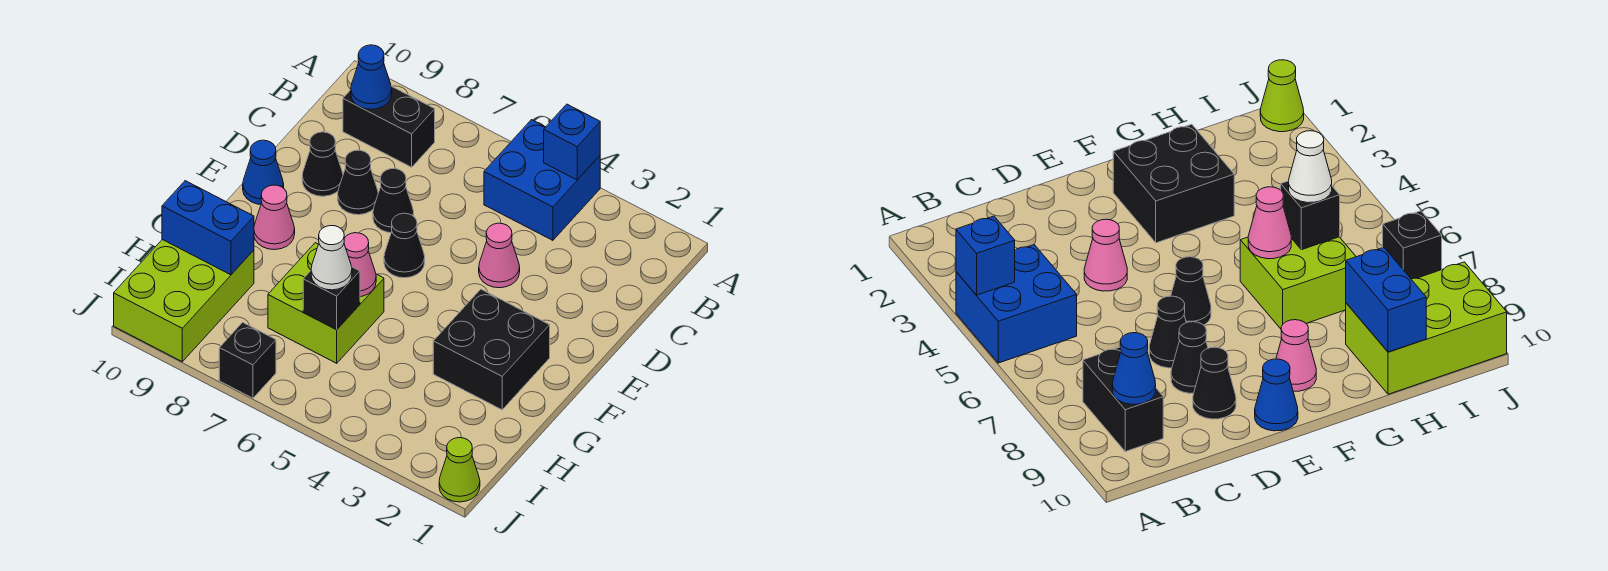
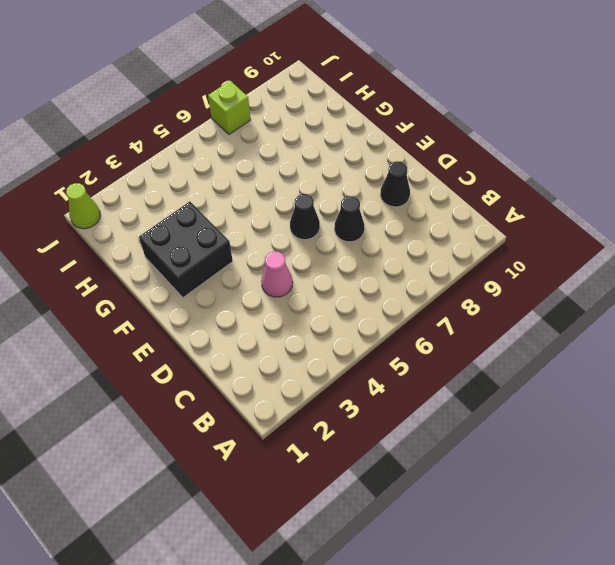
lime brick J7 level 1 -> black brick J7 level 1
none -> blue brick A4:B5 level 1
none -> black brick B8:B9 level 1
none -> black cone D8 level 1

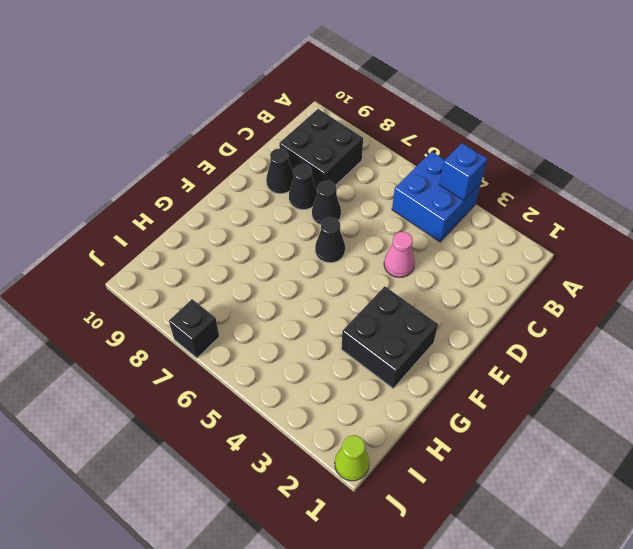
black brick B8:C9 level 1 -> black brick B8:B9 level 1
none -> blue cone E10 level 1
none -> pink cone F9 level 1
none -> lime brick G6:H7 level 1

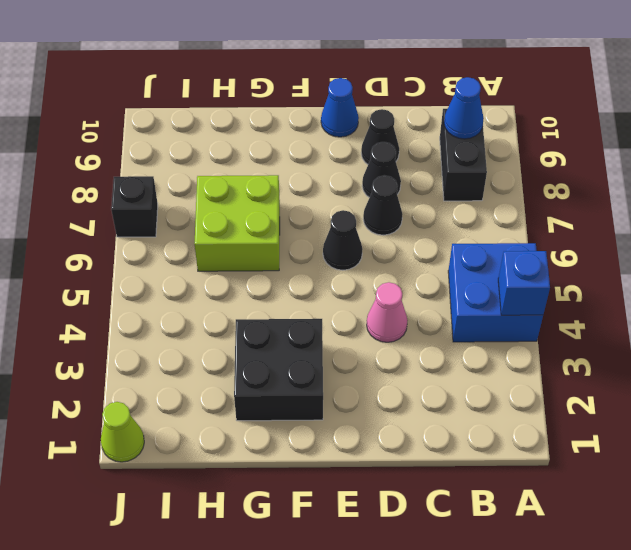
none -> pink cone F9 level 1
none -> lime brick H9:J10 level 1
none -> pink cone G6 level 2

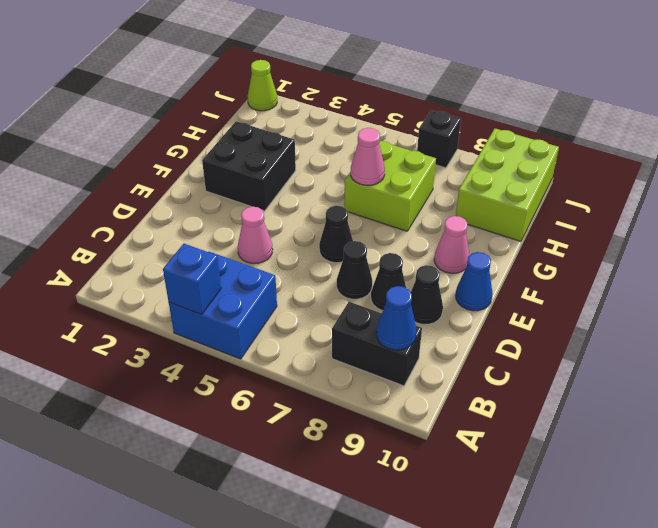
none -> black brick H6 level 2
none -> blue brick H9:H10 level 2
none -> white cone H6 level 3

